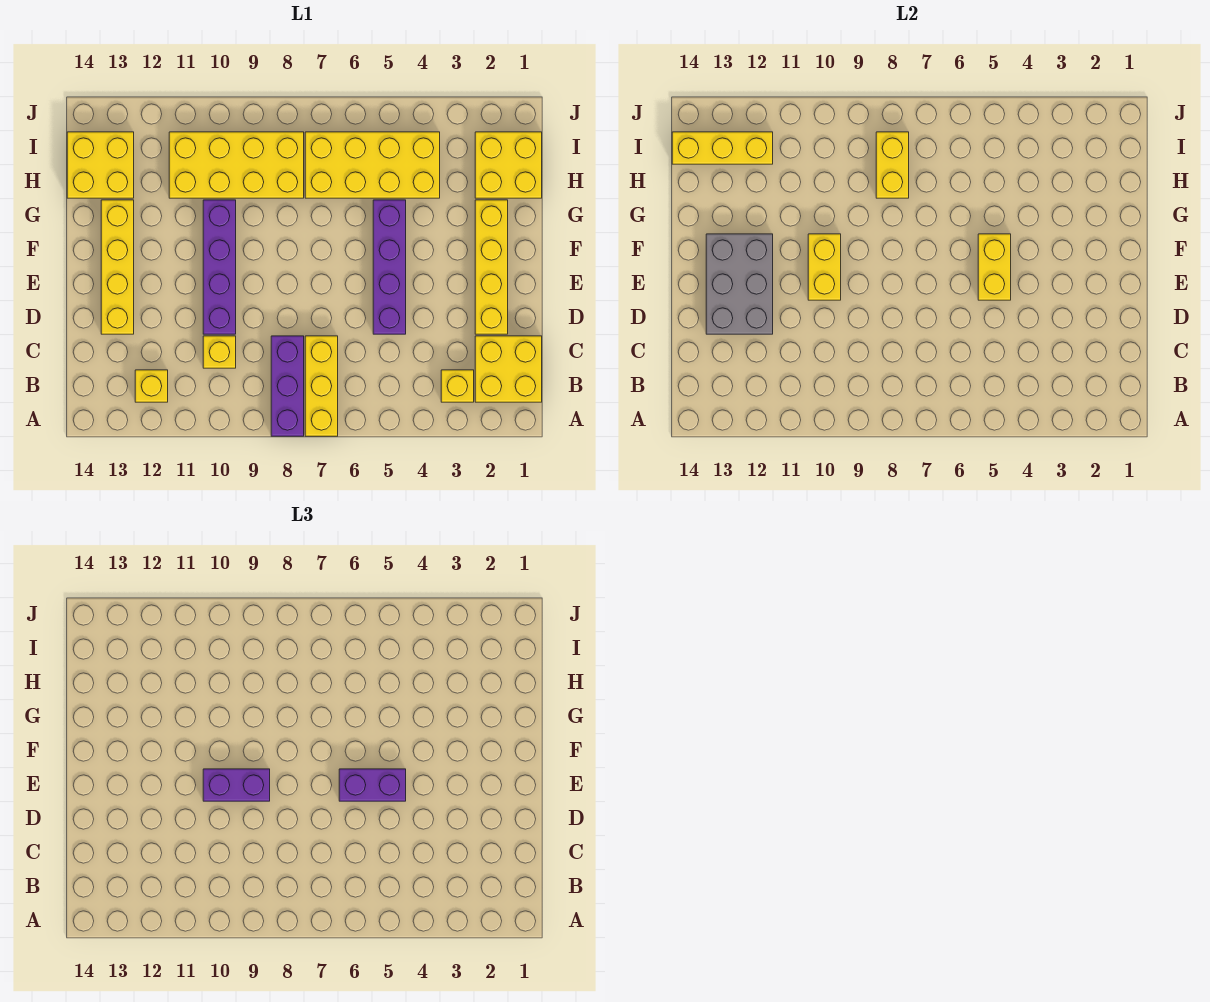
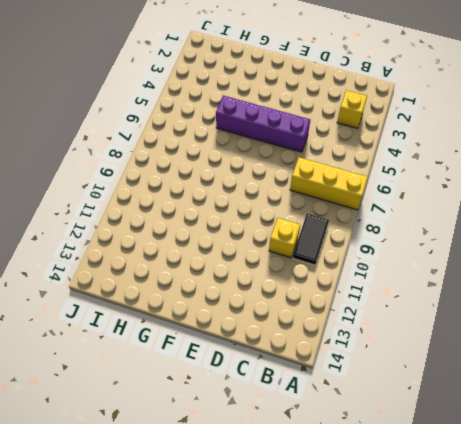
black tile B9:B10 level 1 -> none
none -> purple brick A8:C8 level 1
none -> yellow brick B1:C2 level 1
none -> yellow brick B12 level 1

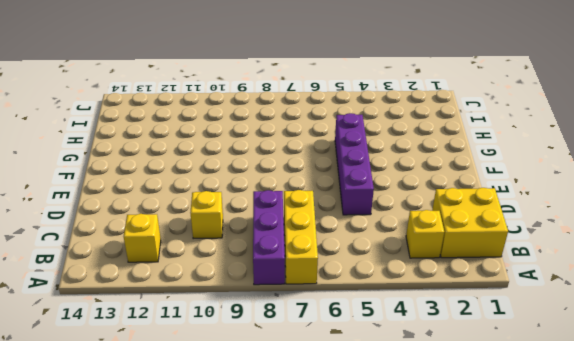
none -> yellow brick D2:G2 level 1
none -> purple brick D10:G10 level 1
none -> yellow brick D13:G13 level 1

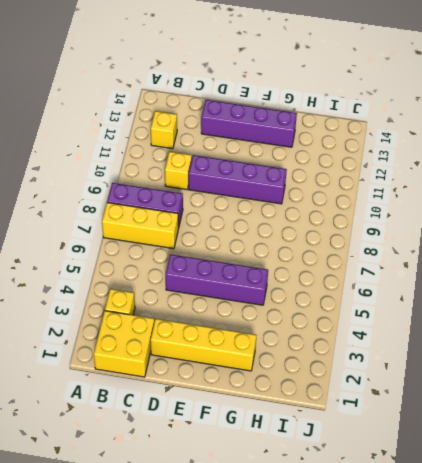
purple brick D13:G13 level 1 -> yellow brick D13:G13 level 1
none -> yellow brick H1:I2 level 1
none -> yellow brick H4:I7 level 1
none -> yellow brick H8:I11 level 1

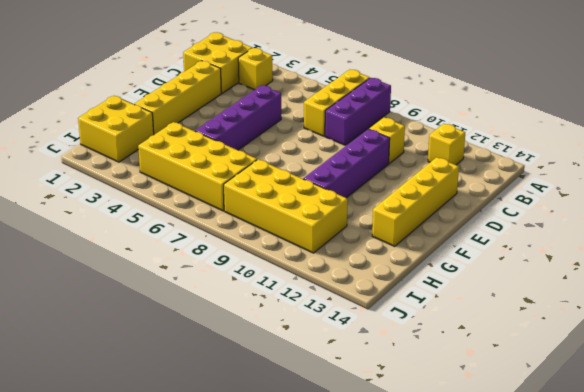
none -> yellow brick H13:I14 level 1
none -> grey brick D12:F13 level 2
none -> yellow brick E5:F5 level 2

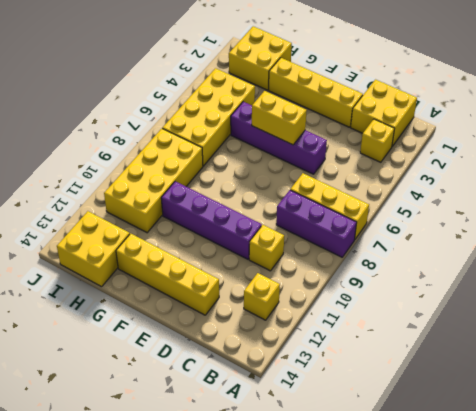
none -> grey brick D12:F13 level 2
none -> yellow brick E10:F10 level 2
none -> yellow brick H8:I8 level 2

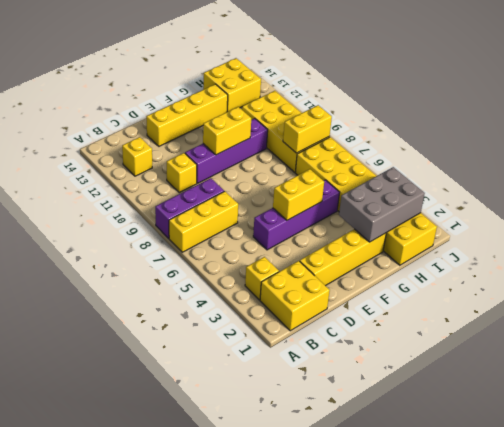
grey brick G2:I3 level 2 -> grey brick D12:F13 level 2
none -> yellow brick I12:I14 level 2
none -> purple brick E5:E6 level 3
none -> purple brick E9:E10 level 3

